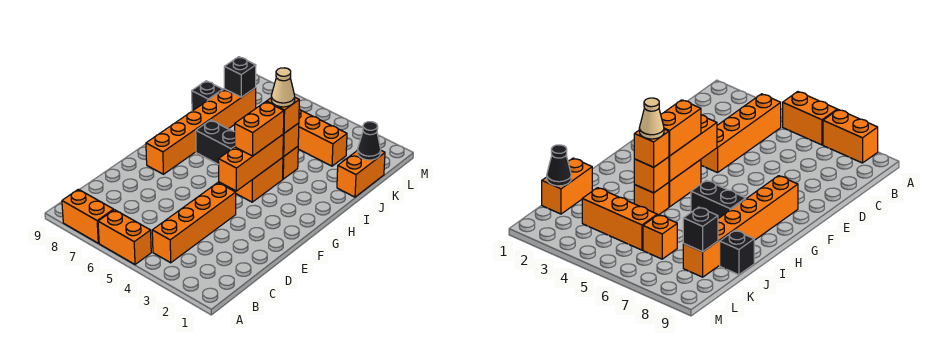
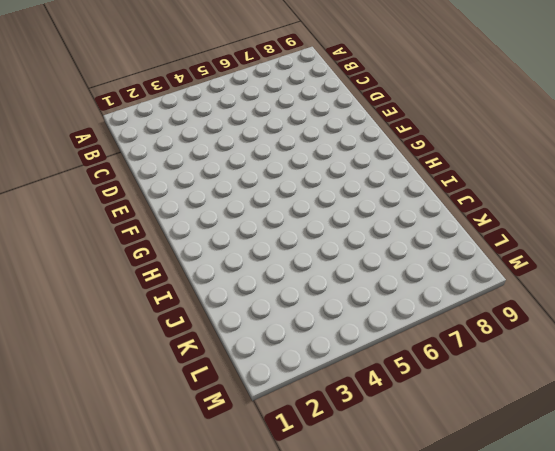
none -> orange brick A5:A6 level 1
none -> orange brick A7:A8 level 1
none -> orange brick B4:E4 level 1

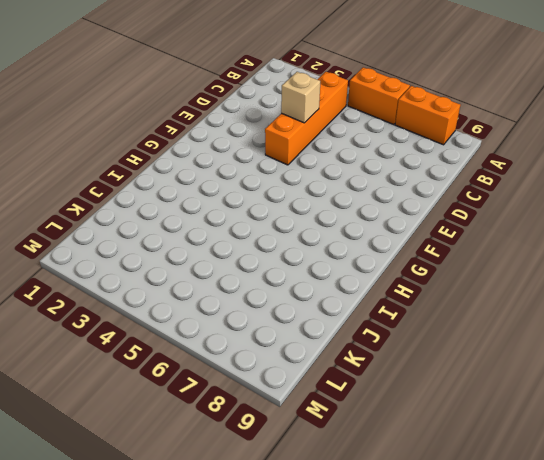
tan brick D4 level 2 -> none
none -> orange brick F8:K8 level 1
none -> orange brick G4:H4 level 1
none -> black brick H6:H7 level 1

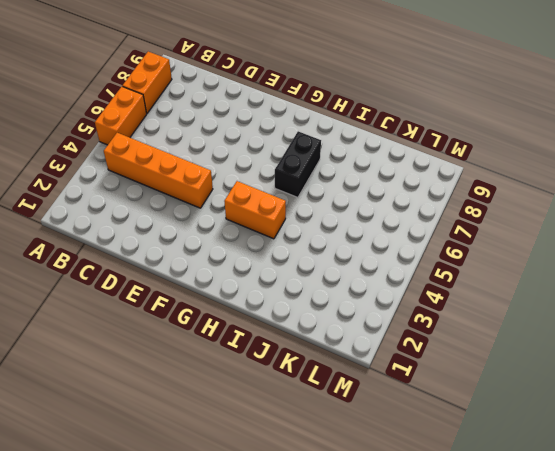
none -> orange brick F8:K8 level 1
none -> orange brick I4 level 1
none -> orange brick J1:K1 level 1

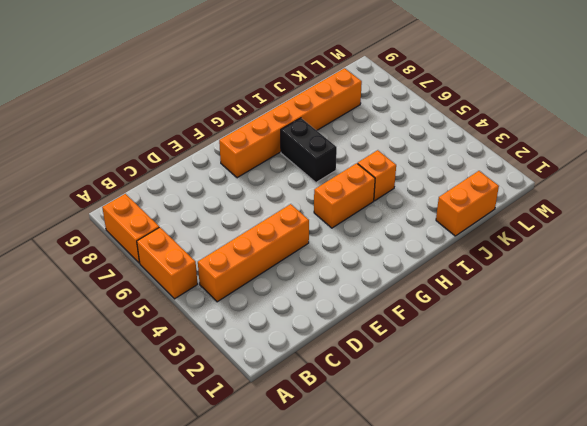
none -> black brick J9 level 1
none -> orange brick K3:K5 level 1
none -> orange brick K6 level 1

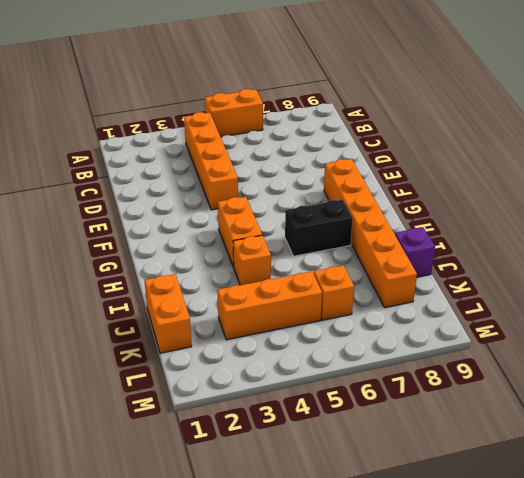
purple brick J9 level 1 -> black brick J9 level 1
none -> orange brick A7:A8 level 1
none -> orange brick F4:H4 level 2
none -> orange brick I4 level 2

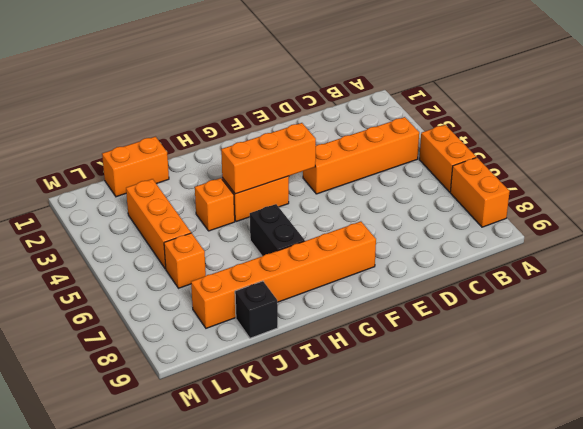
none -> orange brick I4 level 2
none -> black cone K1 level 2
none -> black brick K8 level 2

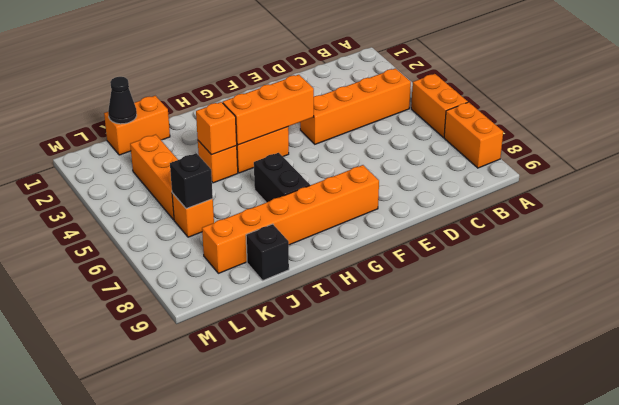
black brick K6 level 2 -> black brick K8 level 2
none -> orange brick G4:H4 level 3
none -> orange brick I4 level 3
none -> tan cone I4 level 4

